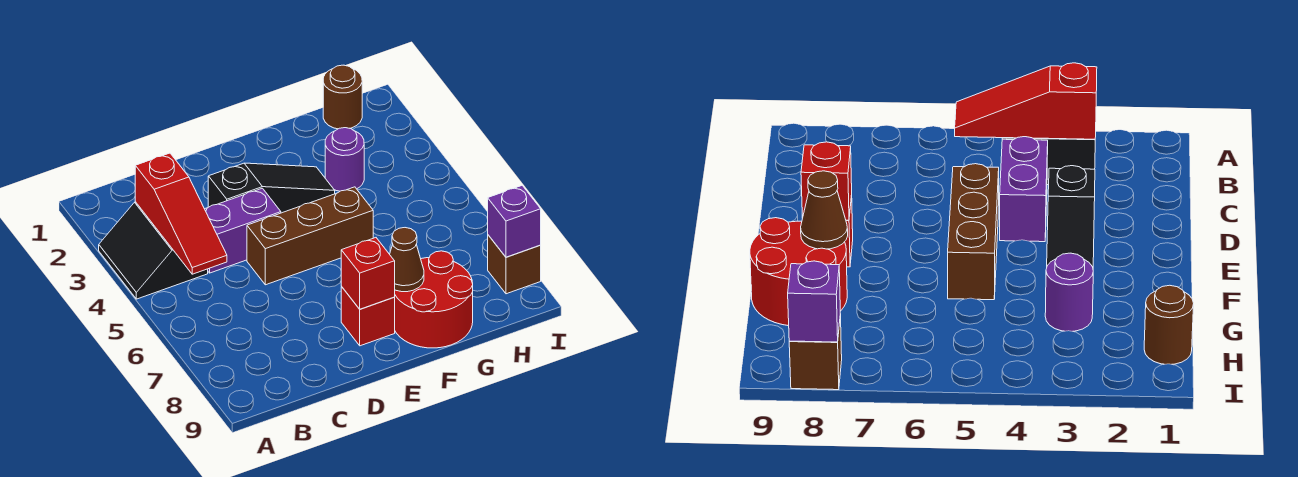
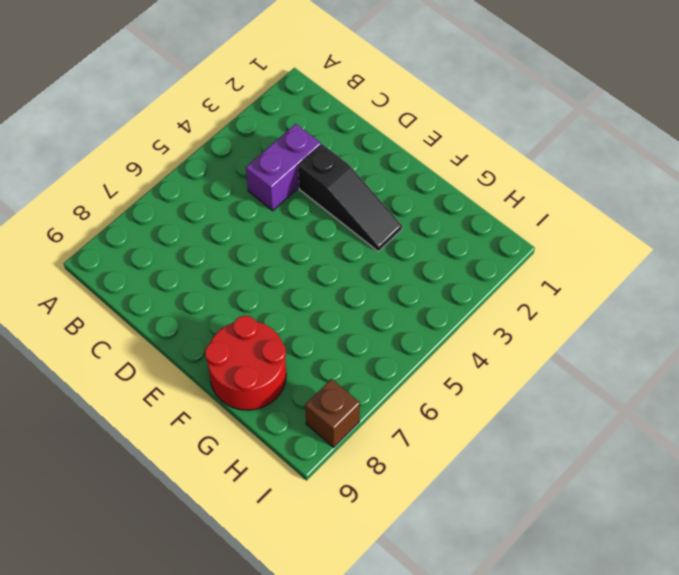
purple brick C3:C4 level 1 -> purple brick C4:D4 level 1
none -> black slope A3:B4 level 1 top B
none -> brown brick D5:F5 level 1
none -> red brick E8 level 1

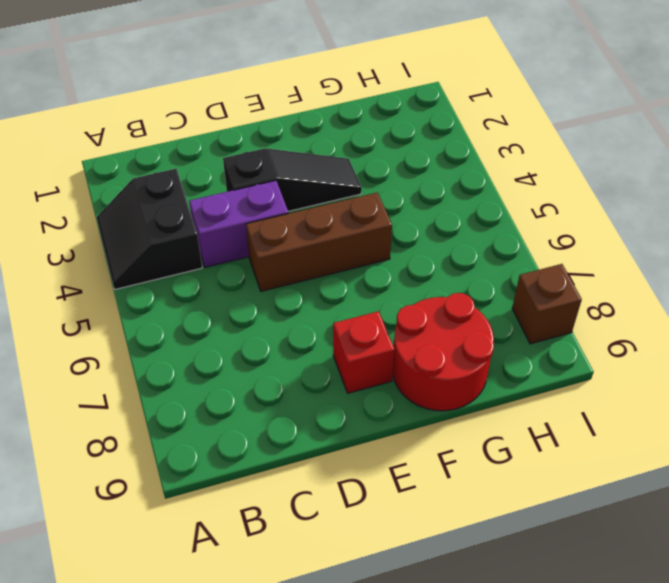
none -> purple round brick G3 level 1
none -> brown round brick H1 level 1
none -> red slope B3:B5 level 2 top 3

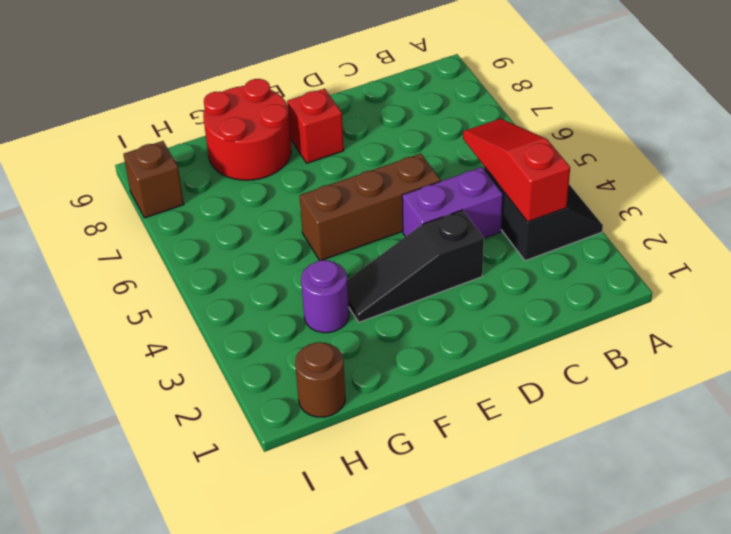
none -> red brick E8 level 2
none -> brown cone F8 level 2
none -> purple brick I8 level 2

